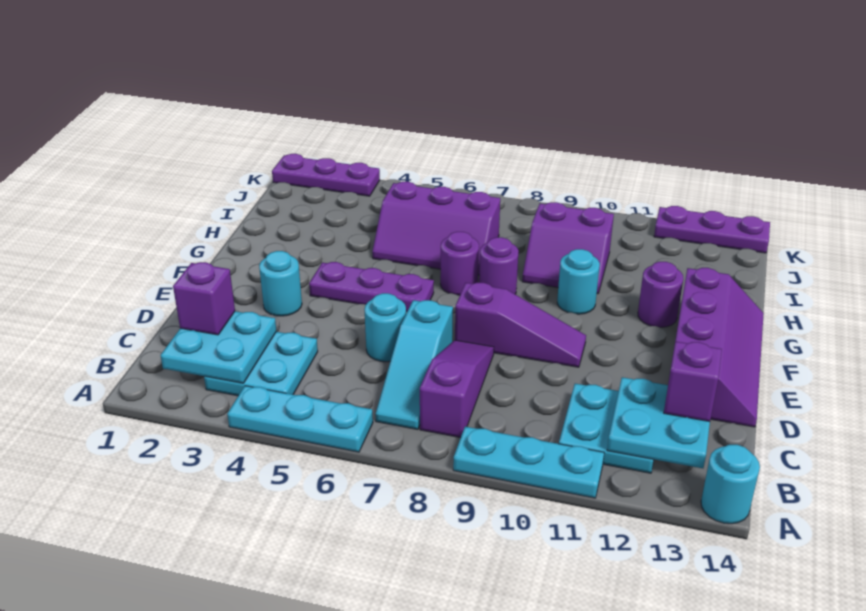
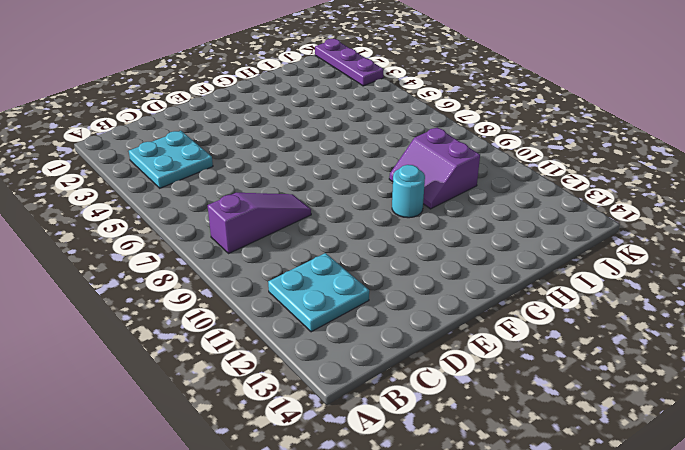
none -> cyan plate A4:A6 level 1
none -> cyan plate A9:A11 level 1
none -> cyan round brick A14 level 1

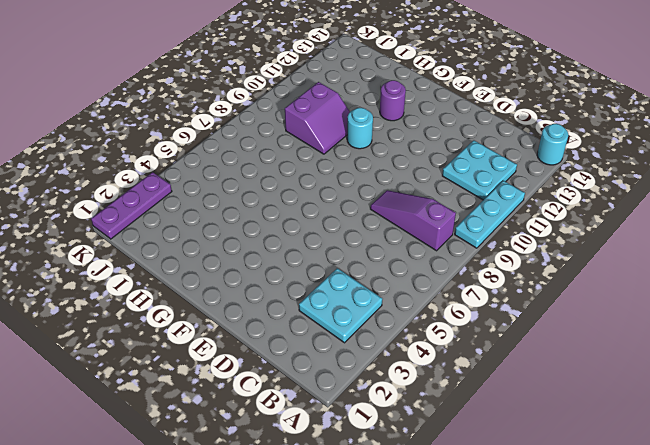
none -> cyan plate A4:A6 level 1
none -> cyan slope B7:D7 level 1 top D
none -> cyan round brick D6 level 1

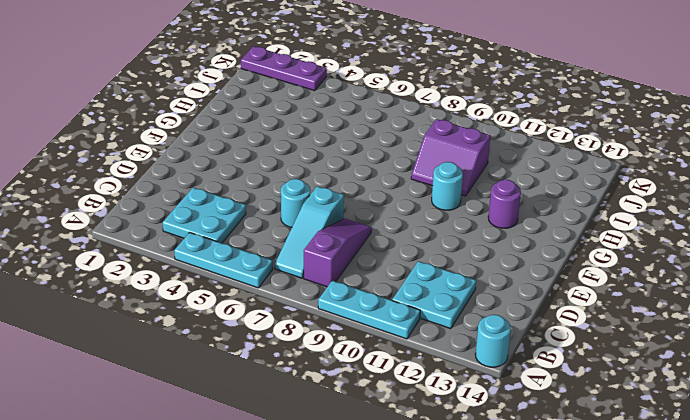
none -> purple slope D13:G14 level 1 top 13
none -> cyan round brick E3 level 1
none -> purple slope E8:E10 level 1 top 8

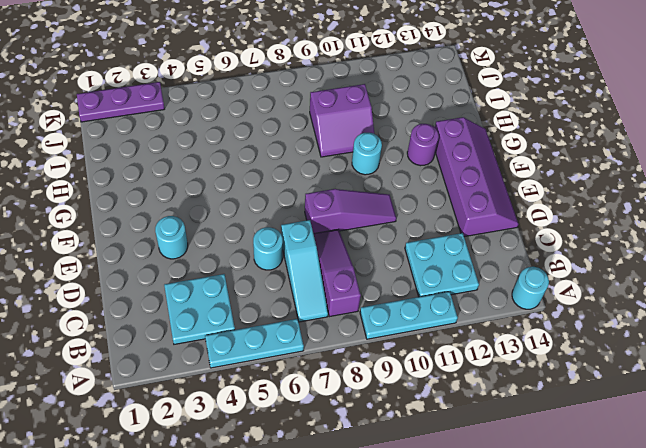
none -> purple plate F4:F6 level 1
none -> purple round brick G7 level 1
none -> purple round brick G8 level 1

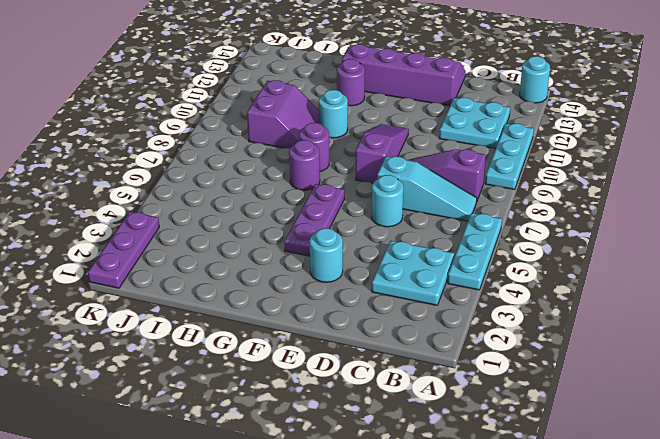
none -> purple slope H5:I7 level 1 top I
none -> purple plate K12:K14 level 1
none -> cyan plate B2:C3 level 2

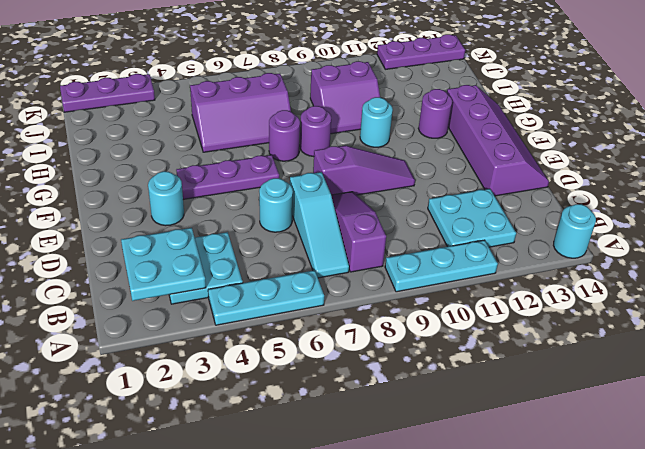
none -> cyan plate B12:C13 level 2
none -> purple brick C2 level 3
none -> purple brick C13 level 3

